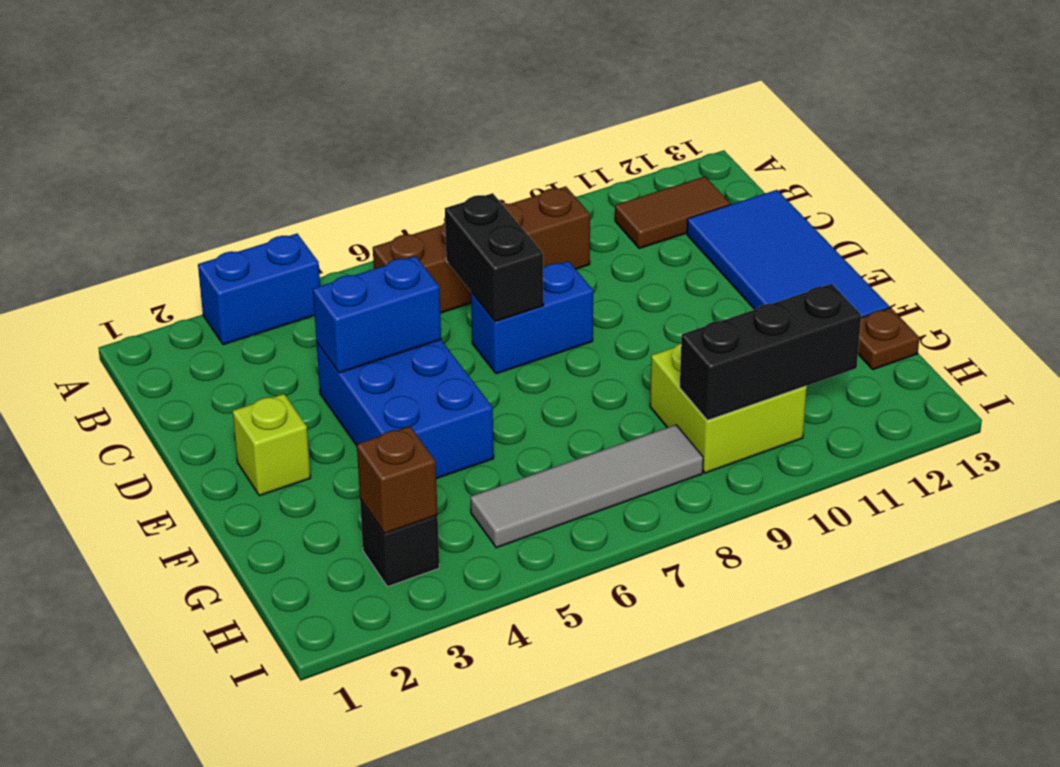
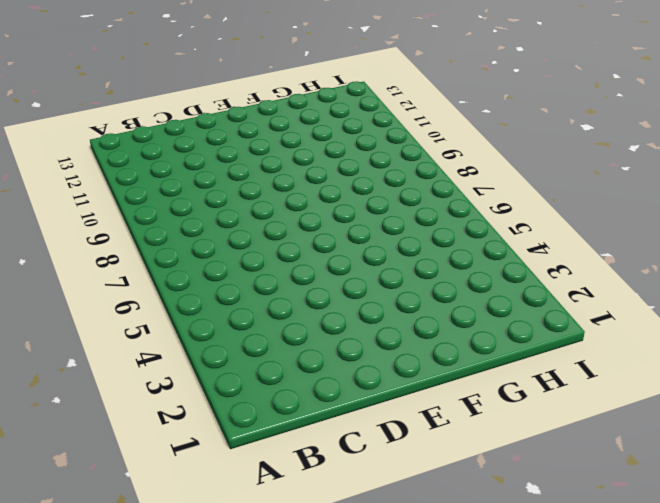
none -> blue brick A3:A4 level 1
none -> brown brick B6:B9 level 1
none -> brown tile B11:B12 level 1

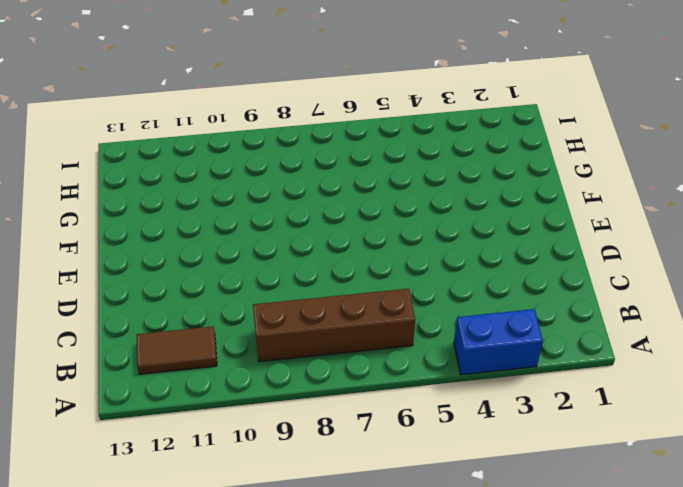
none -> blue tile C12:F13 level 1
none -> blue brick D4:F5 level 1
none -> blue brick D7:D8 level 1

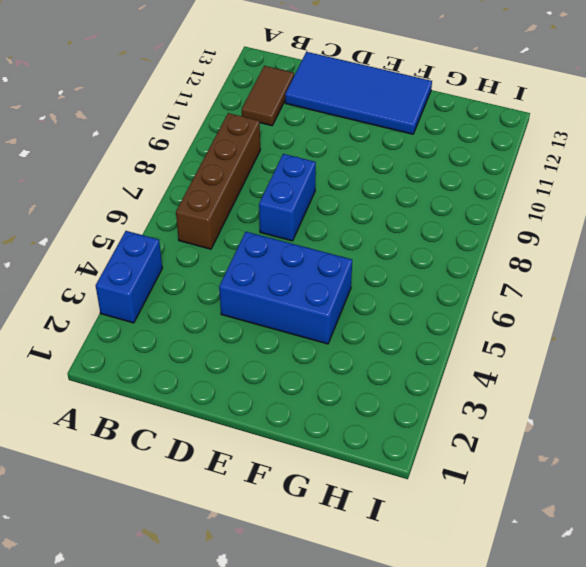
none -> lime brick E2 level 1
none -> lime brick G9:H10 level 1
none -> brown plate G13 level 1

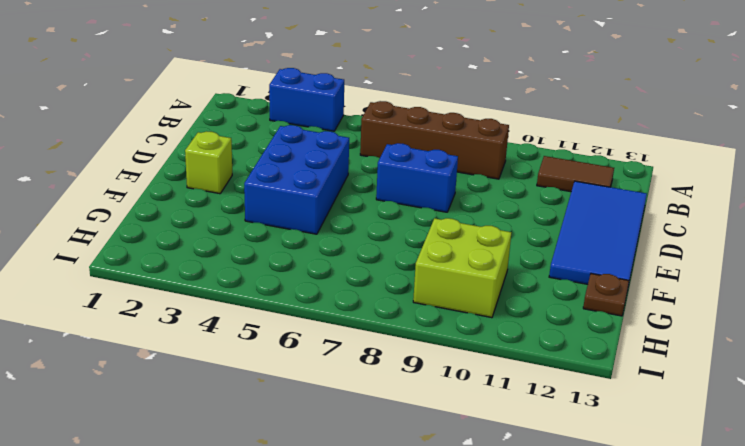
none -> black brick H3 level 1
none -> grey tile H5:H8 level 1
none -> black brick C7:D7 level 2

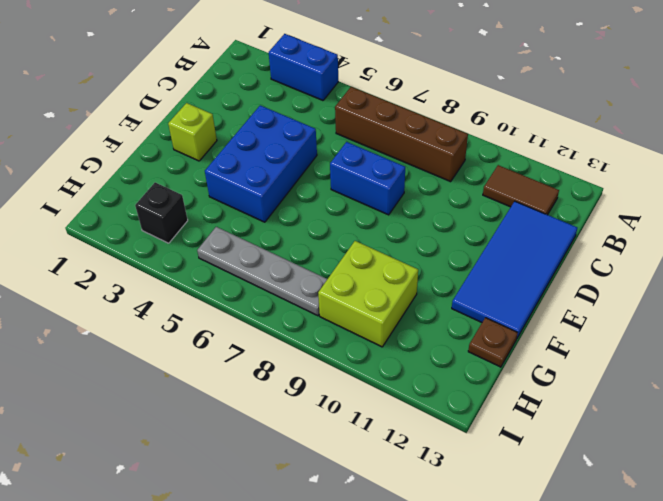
grey plate H5:H8 level 1 -> grey tile H5:H8 level 1
none -> black brick C7:D7 level 2
none -> blue brick D4:D5 level 2
none -> brown brick H3 level 2

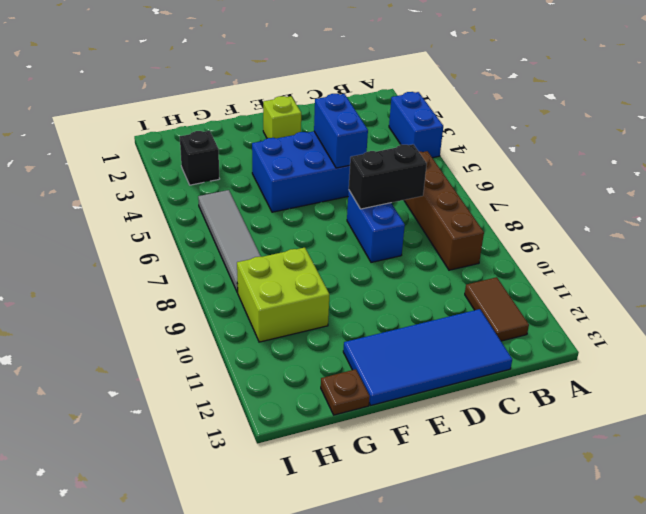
none -> brown brick H3 level 2
none -> black brick H9:H11 level 2

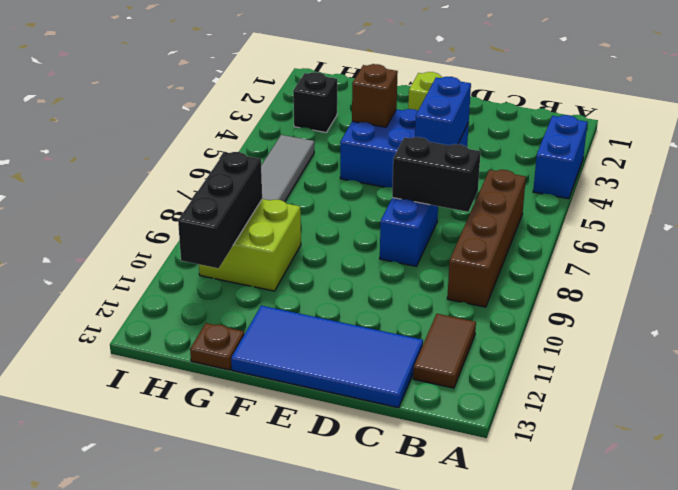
brown brick F4 level 2 -> brown brick H3 level 2

